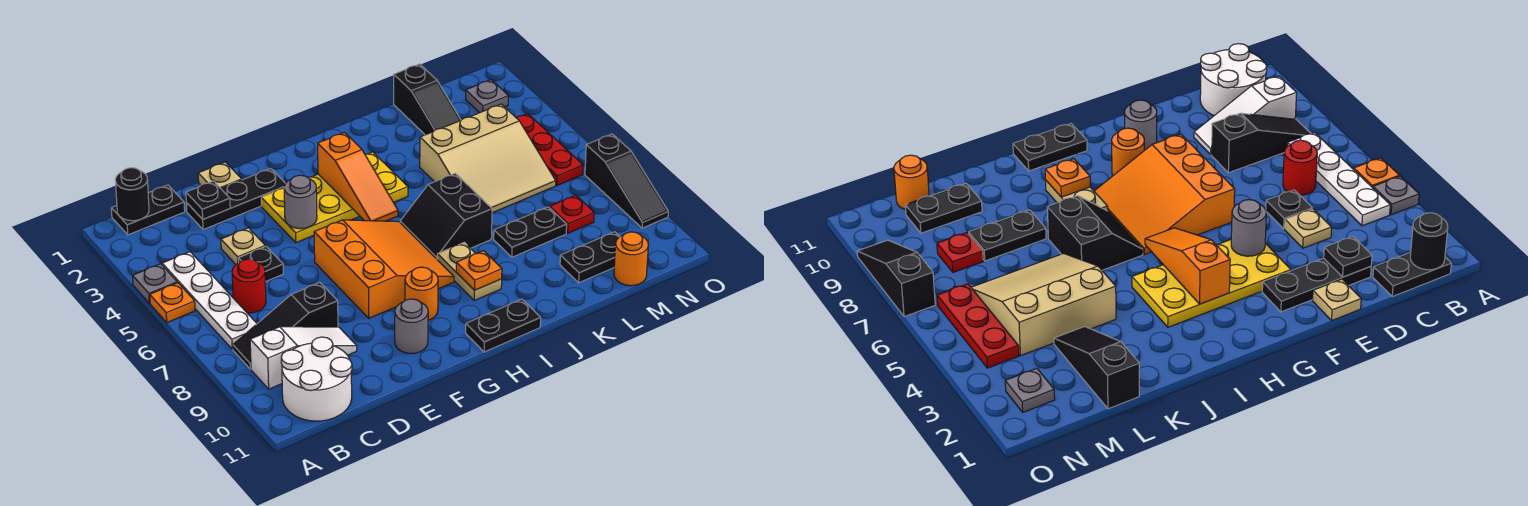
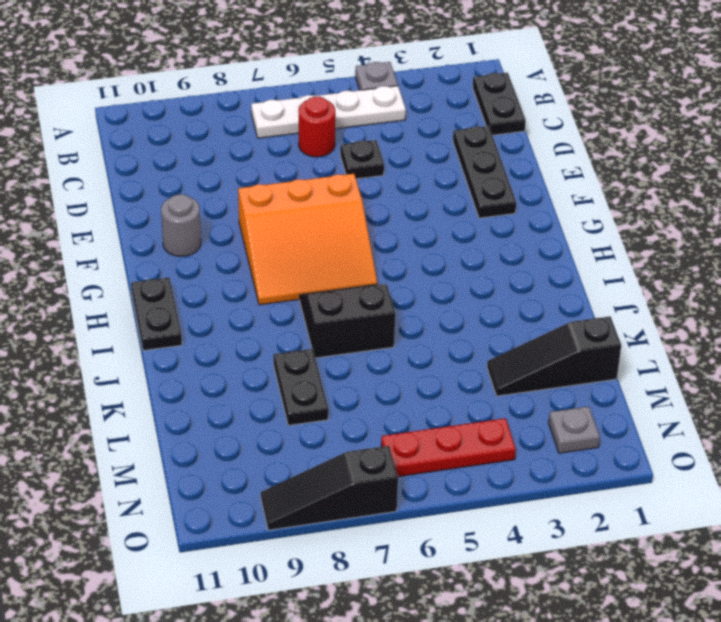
none -> orange plate A5 level 1
none -> black slope B8:D8 level 1 top D
none -> white slope B9:D9 level 1 top B
none -> white round brick B10:C11 level 1

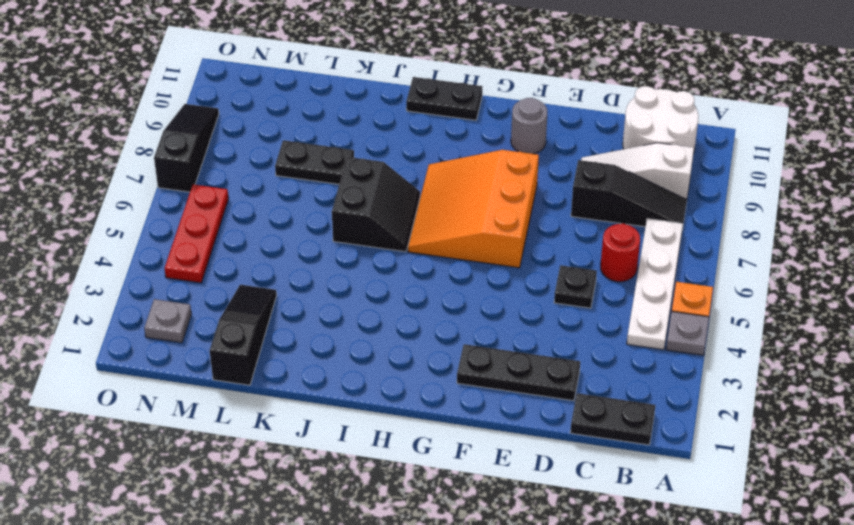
none -> tan plate D4 level 1
none -> tan plate E1 level 1
none -> yellow plate F3:I4 level 1
none -> orange round brick G9 level 1

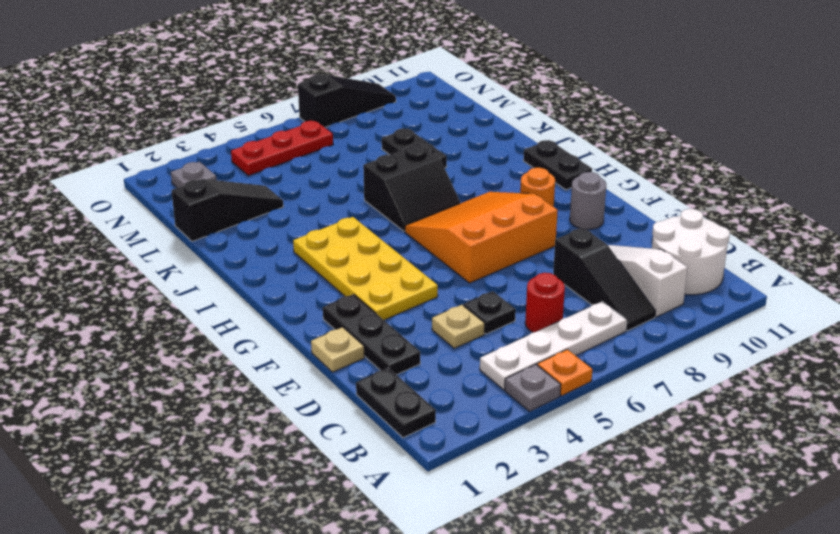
none -> tan plate I8:I9 level 1
none -> tan slope K4:M6 level 1 top 4
none -> black plate L10:M10 level 1
none -> red plate M8 level 1

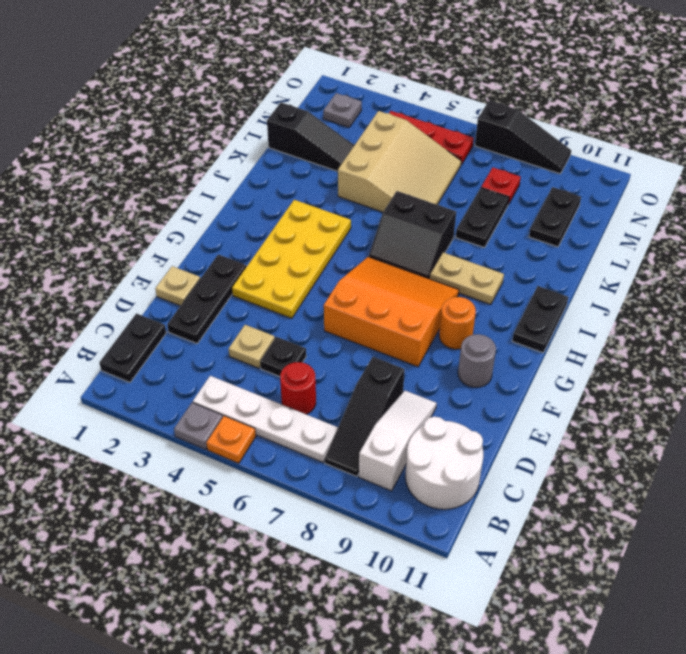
none -> orange round brick M11 level 1
none -> black round brick B1 level 2
none -> black plate D2 level 2
none -> grey round brick F4 level 2

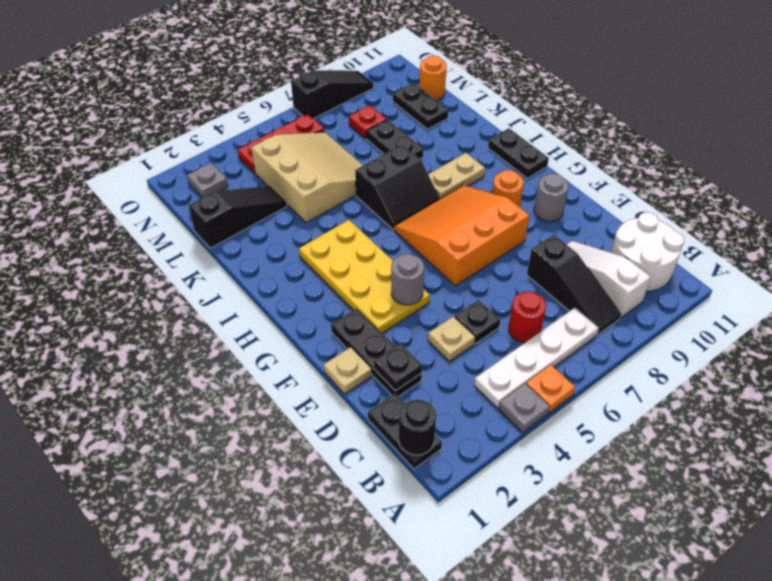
none -> orange slope H3:H5 level 2 top 3
none -> orange plate I9 level 2

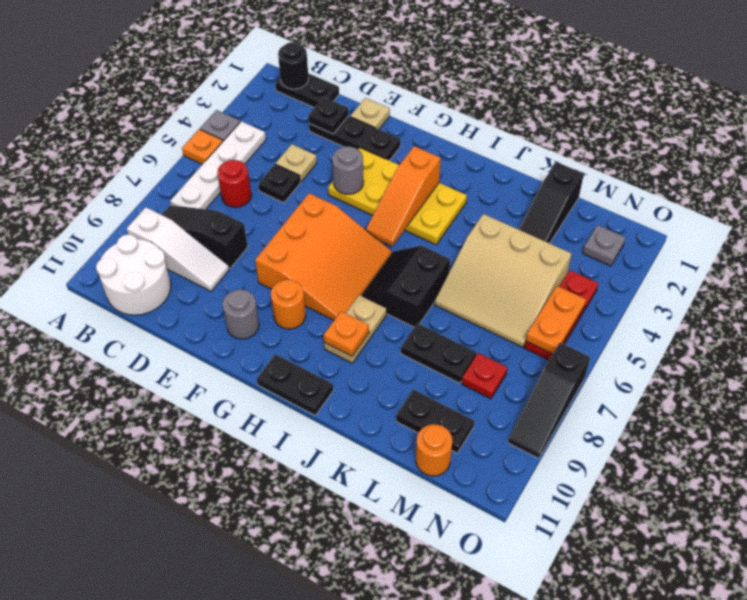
orange plate N5:N6 level 2 -> none

